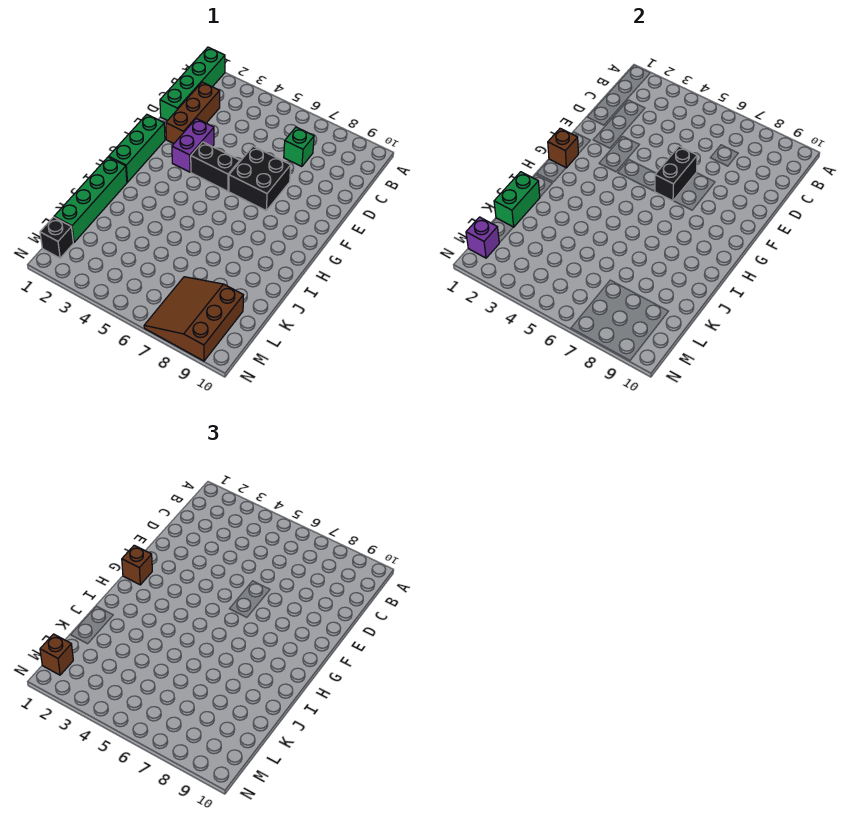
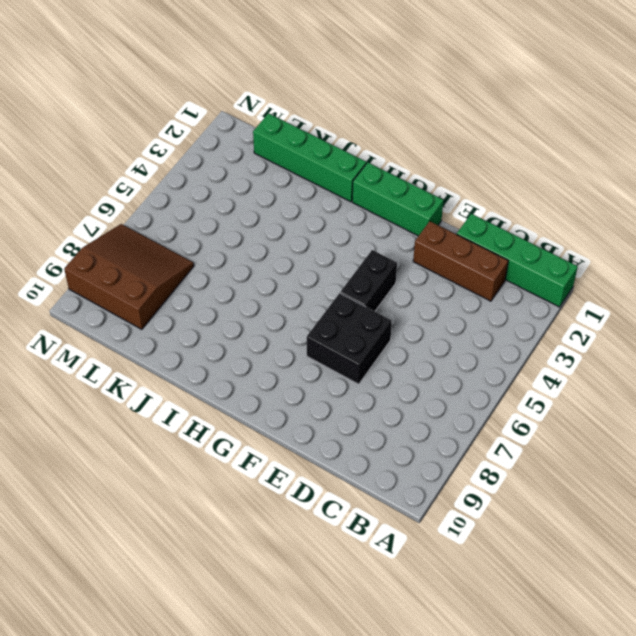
none -> green brick C7 level 1
none -> purple brick E3:F3 level 1
none -> black brick M1 level 1

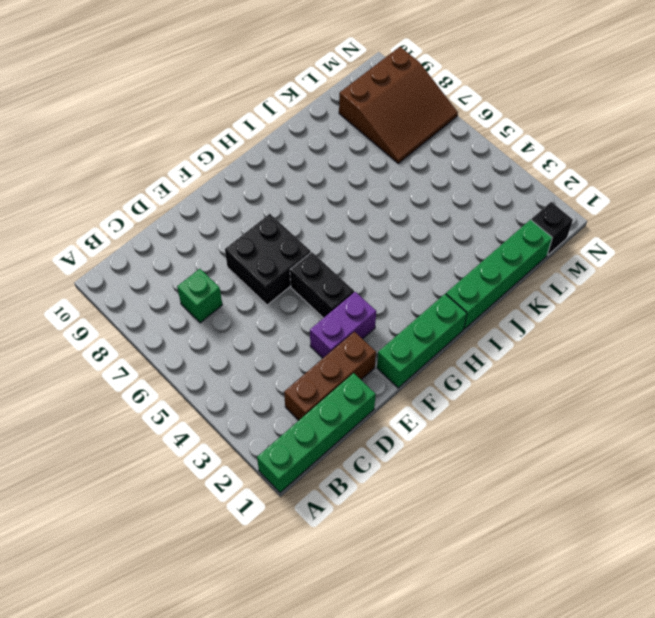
none -> black brick E6:F6 level 2
none -> brown brick G1 level 2
none -> green brick J1:K1 level 2

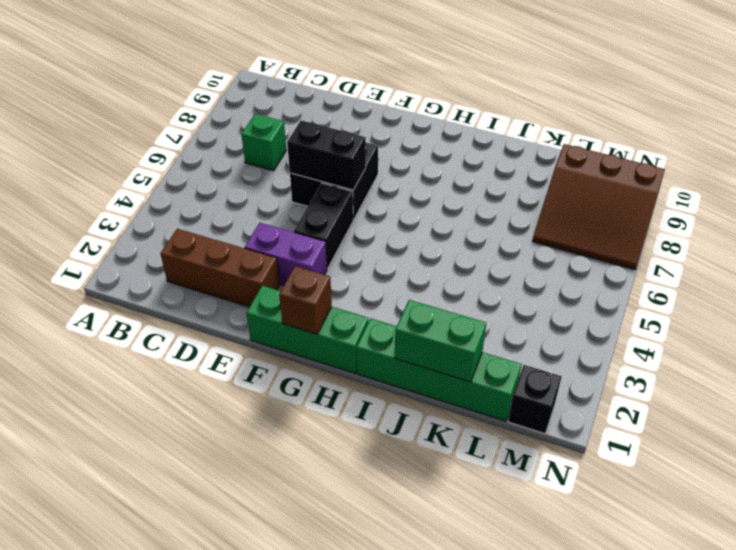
none -> green brick A1:D1 level 1
none -> purple brick M1 level 2
none -> brown brick G1 level 3

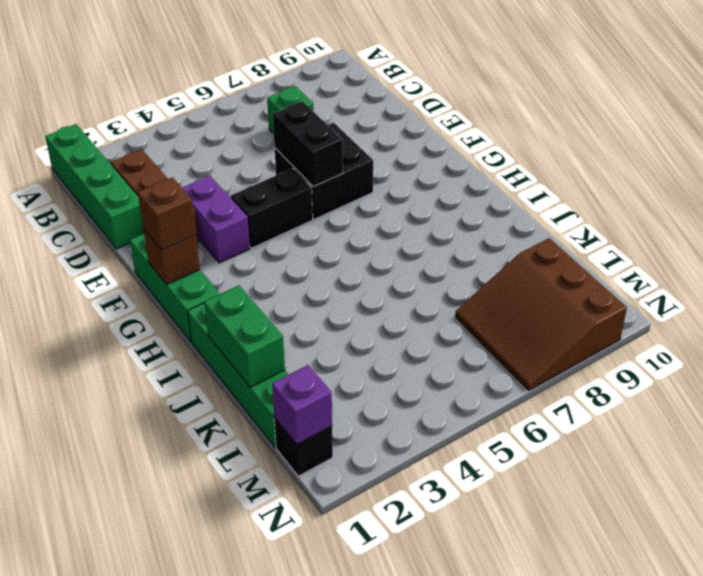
none -> brown brick M1 level 3

